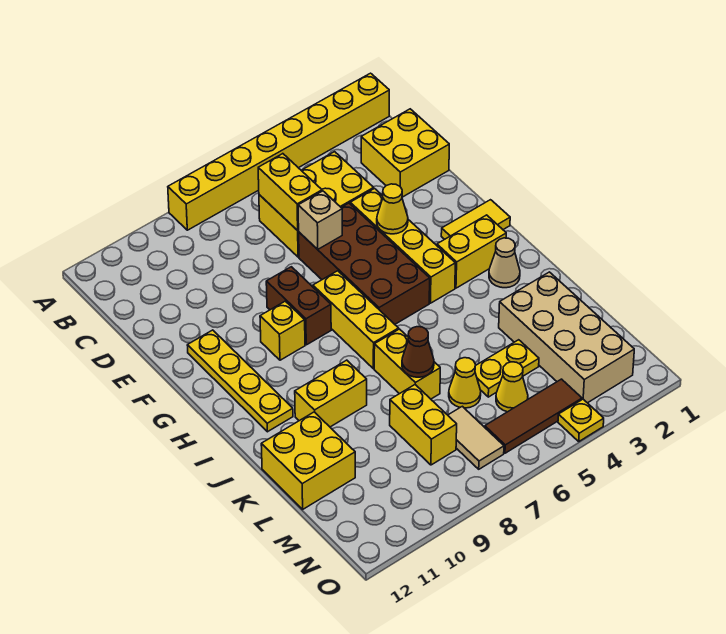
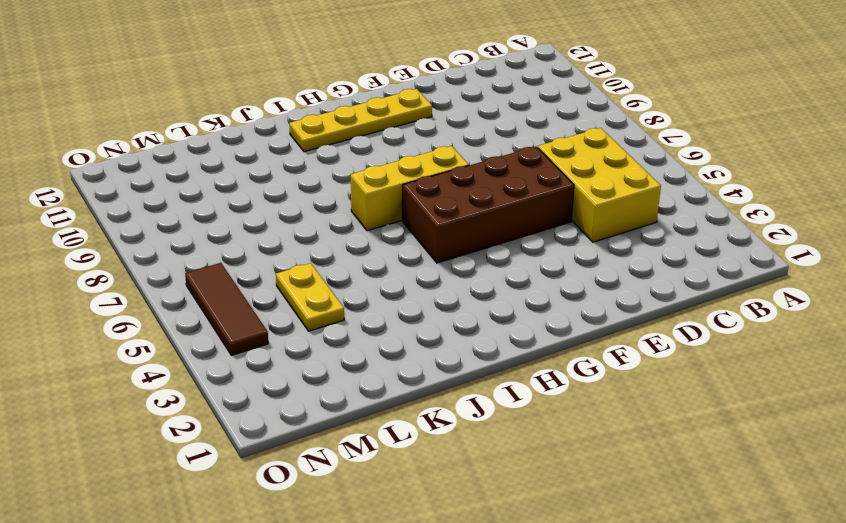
none -> yellow brick A1:A8 level 1
none -> yellow brick C1:D2 level 1
none -> yellow brick E4:H4 level 1

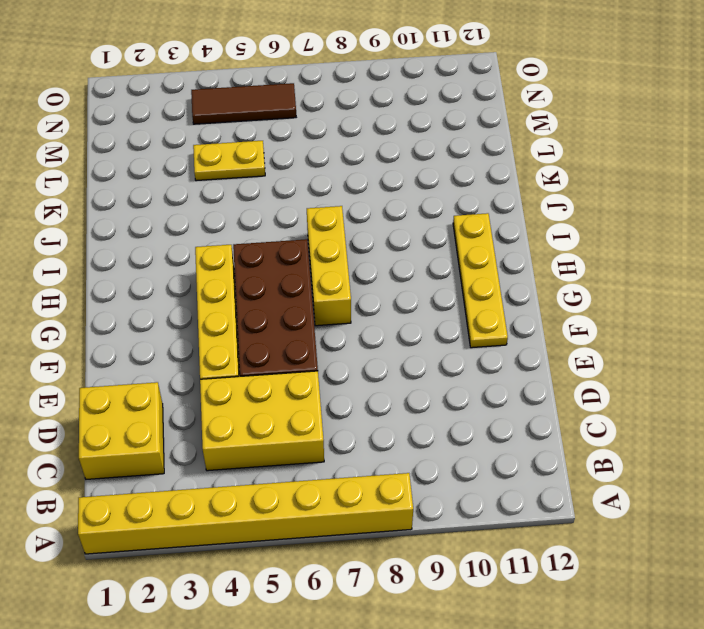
none -> brown brick F8:G8 level 1
none -> yellow tile G1:G2 level 1
none -> yellow brick G9 level 1

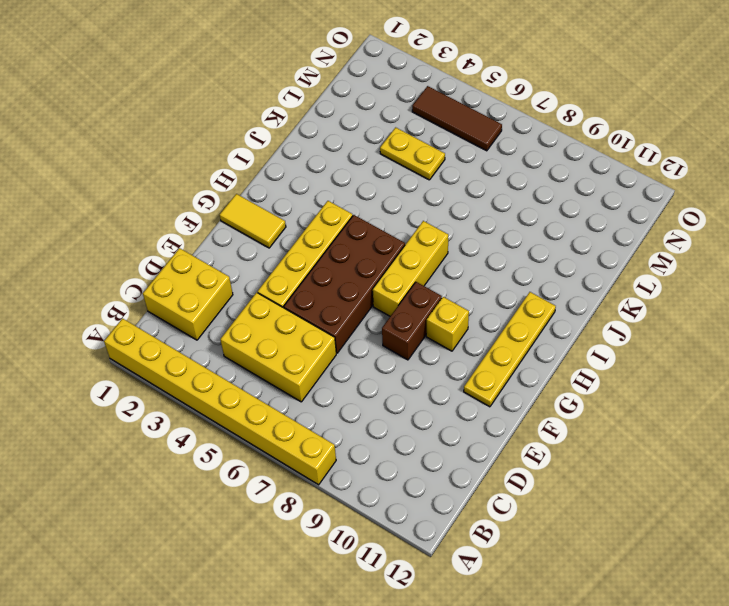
none -> yellow brick H2:H3 level 1
none -> tan cone I2 level 1
none -> yellow brick J7:K7 level 1

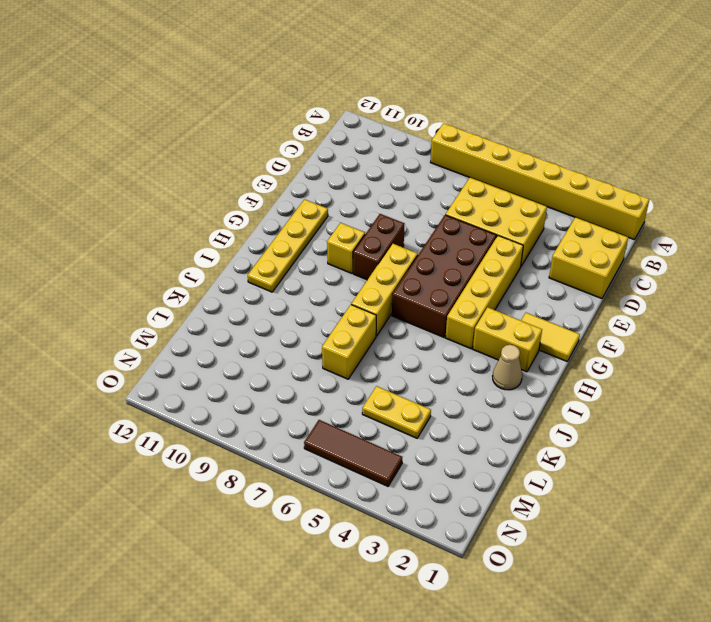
none -> yellow brick J9:J10 level 1
none -> tan brick K2:N3 level 1
none -> yellow brick K11:L12 level 1

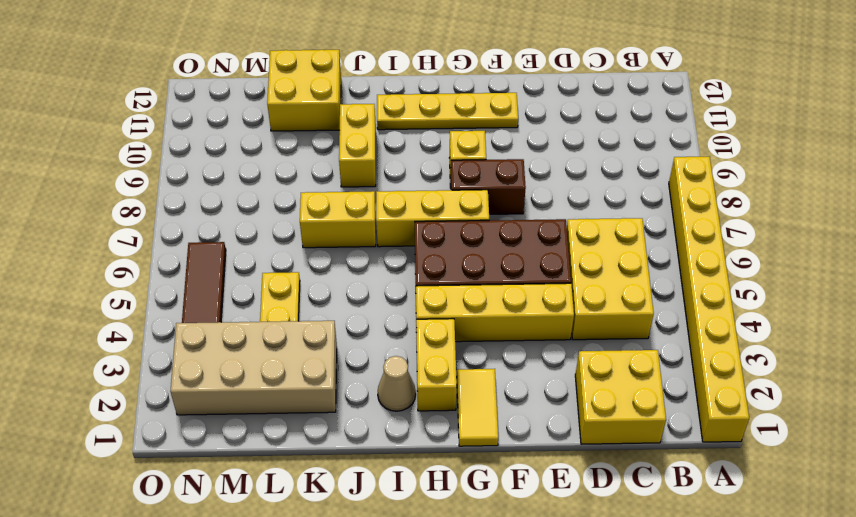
none -> yellow cone L6 level 1
none -> yellow brick L8:M8 level 1
none -> yellow cone M5 level 1

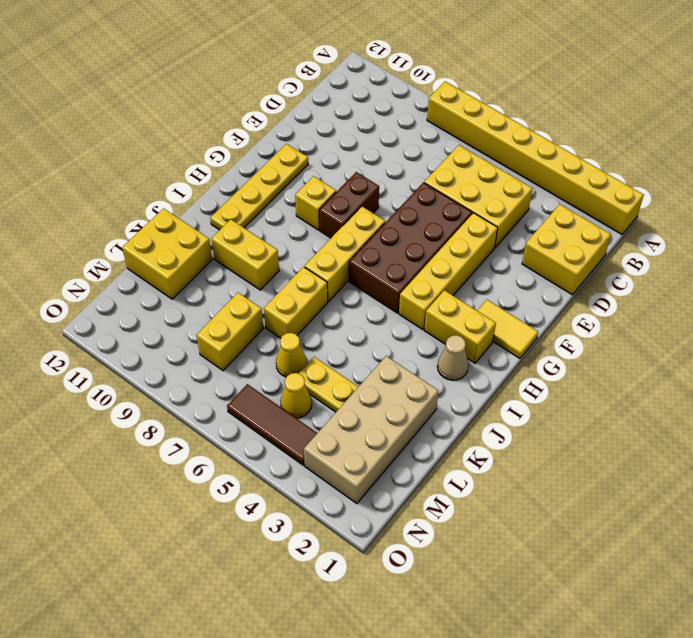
none -> tan tile M7:N7 level 1
none -> yellow plate O4 level 1
none -> yellow brick C6:D6 level 2

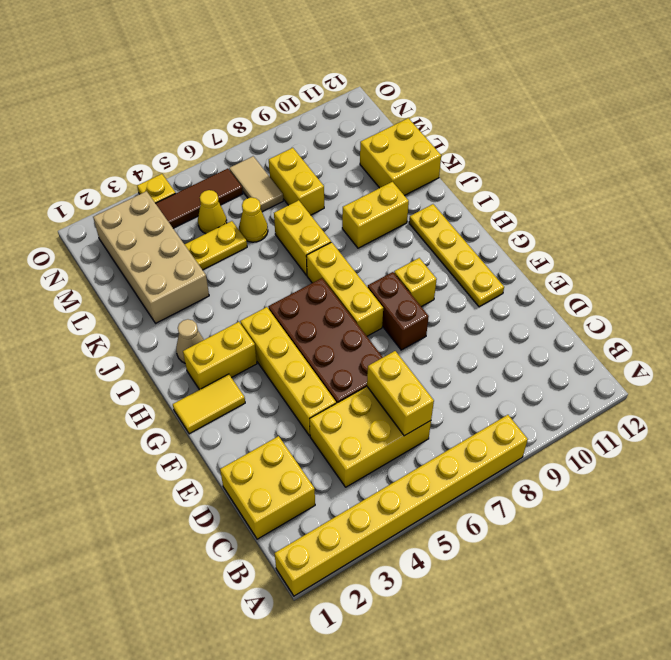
none -> tan brick E6 level 2
none -> yellow cone F4 level 2
none -> brown cone K7 level 2

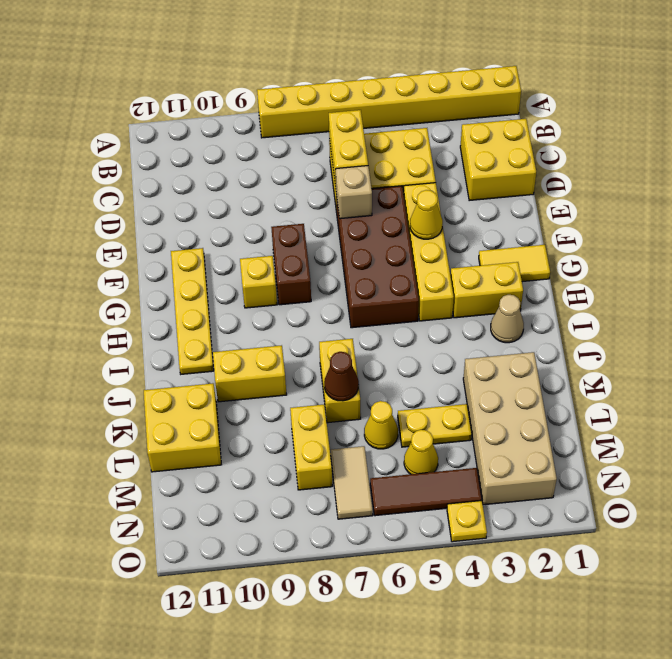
none -> yellow brick G7:I7 level 1

